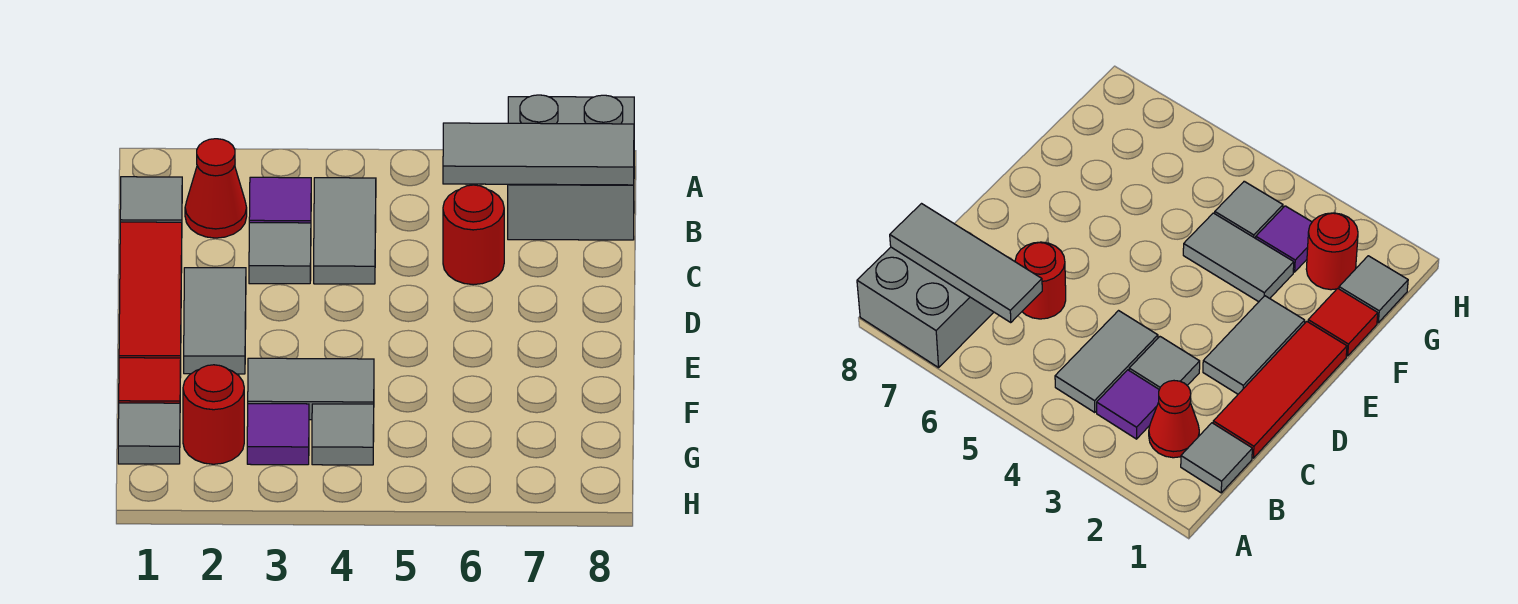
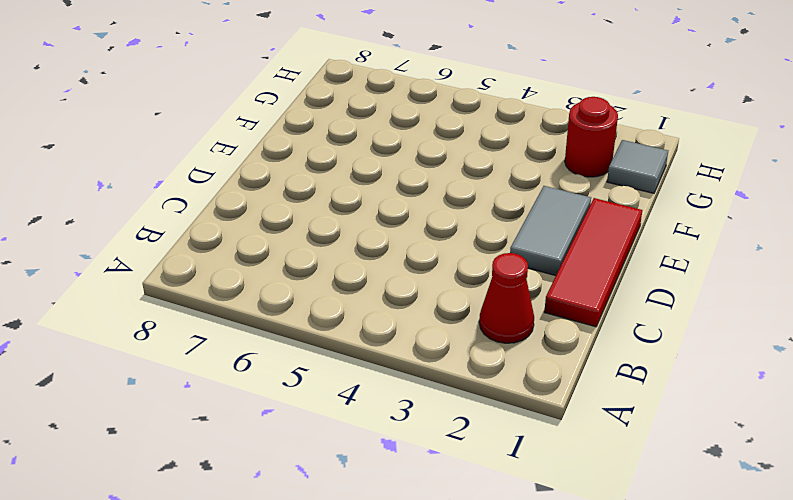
none -> grey brick A7:B8 level 1
none -> grey tile B1 level 1
none -> purple tile B3 level 1

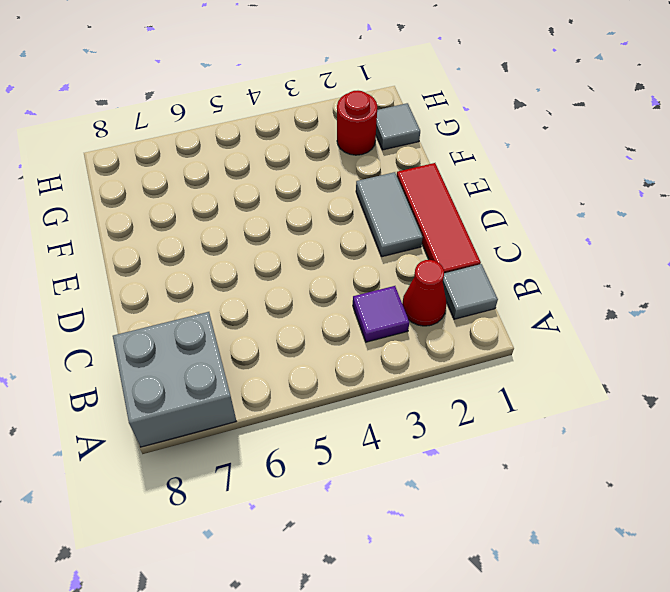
none -> grey tile B4:C4 level 1
none -> grey tile C3 level 1
none -> red round brick C6 level 1

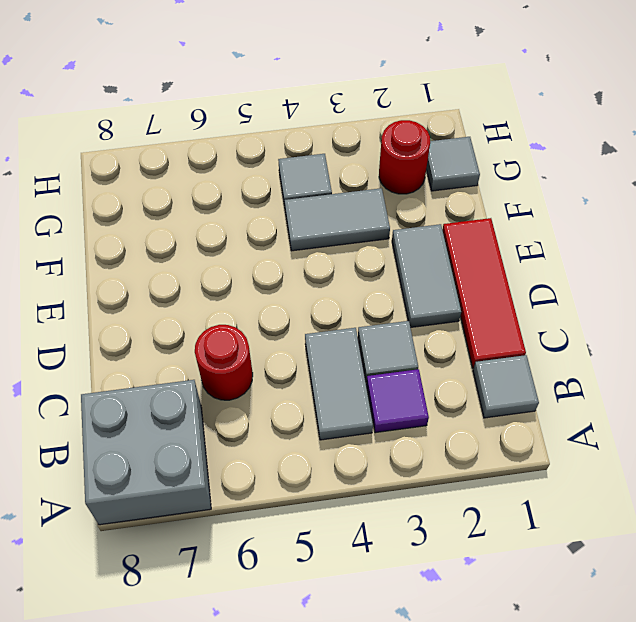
none -> red cone B2 level 1
none -> red tile F1 level 1
none -> purple tile G3 level 1

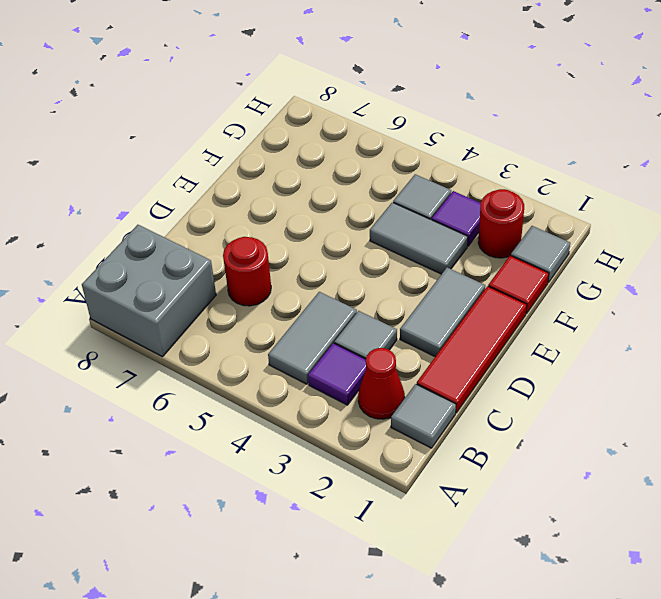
none -> grey tile B6:B8 level 2

